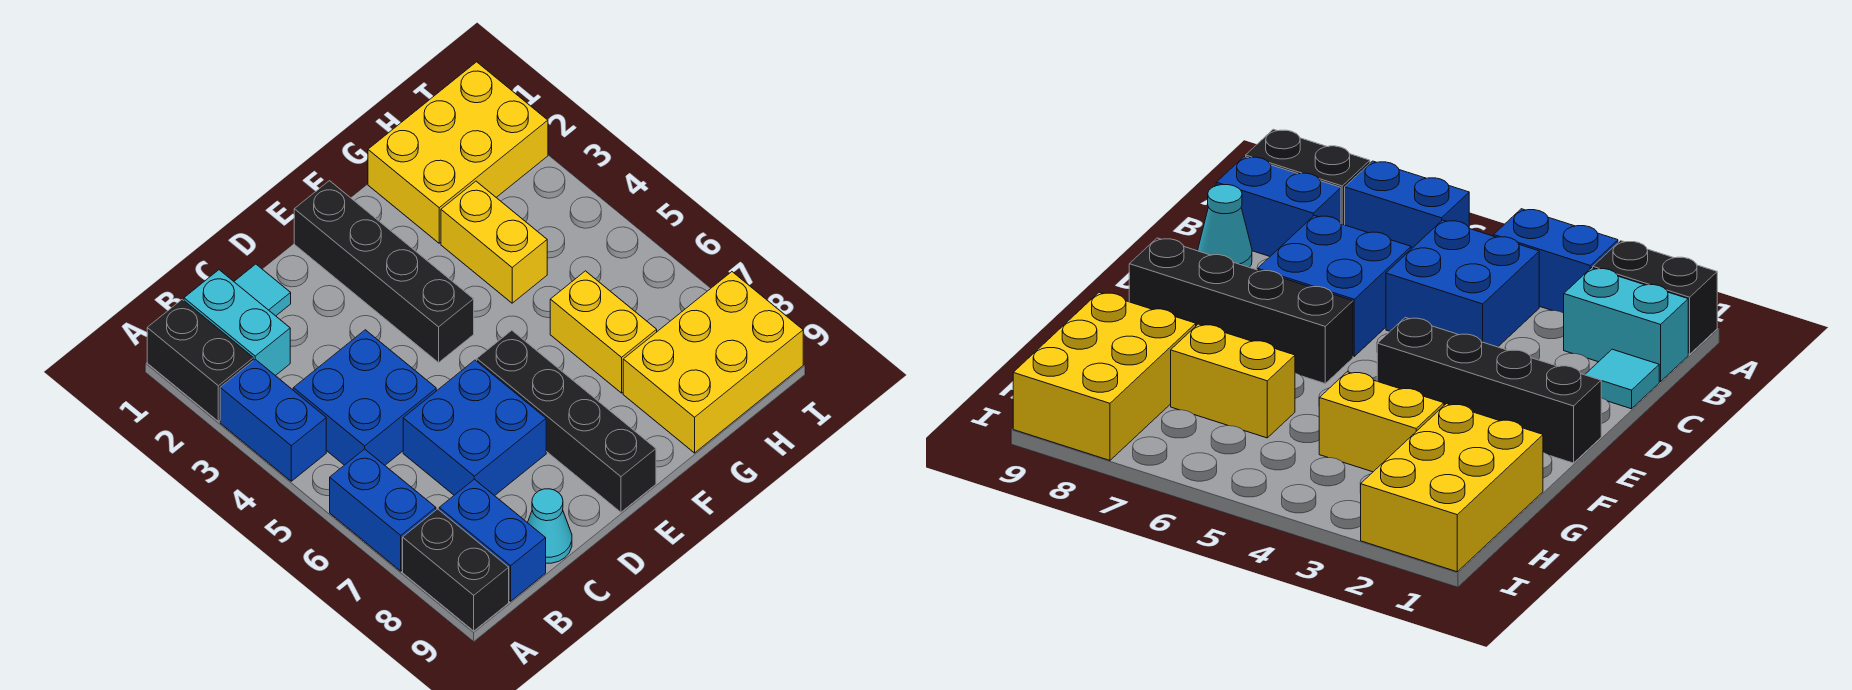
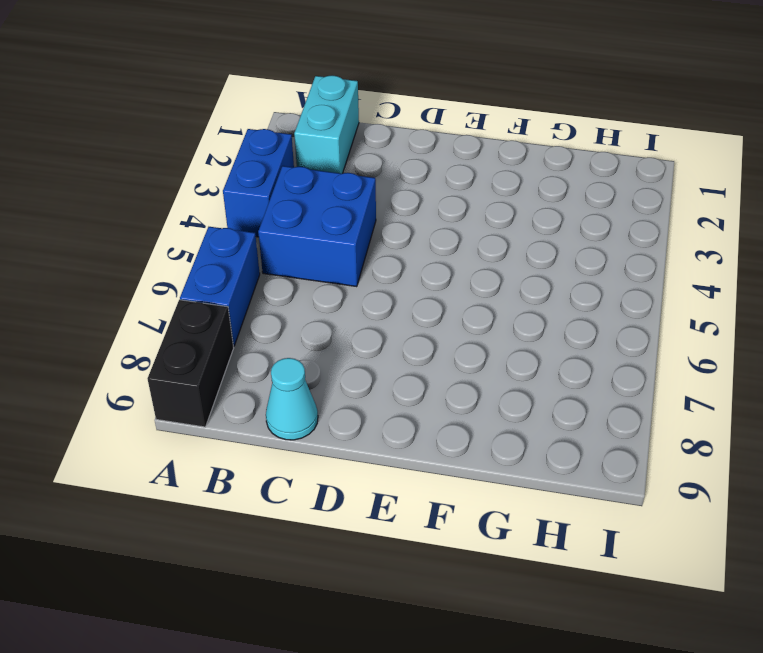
none -> black brick A1:A2 level 1
none -> blue brick B8:B9 level 1
none -> cyan tile C1 level 1

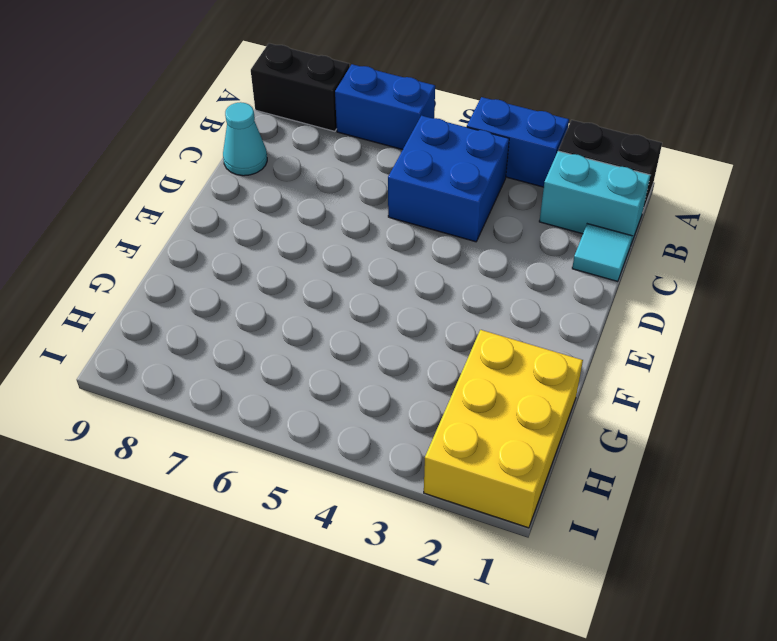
none -> blue brick B8:B9 level 1
none -> blue brick C6:D7 level 1
none -> black brick E1:E4 level 1

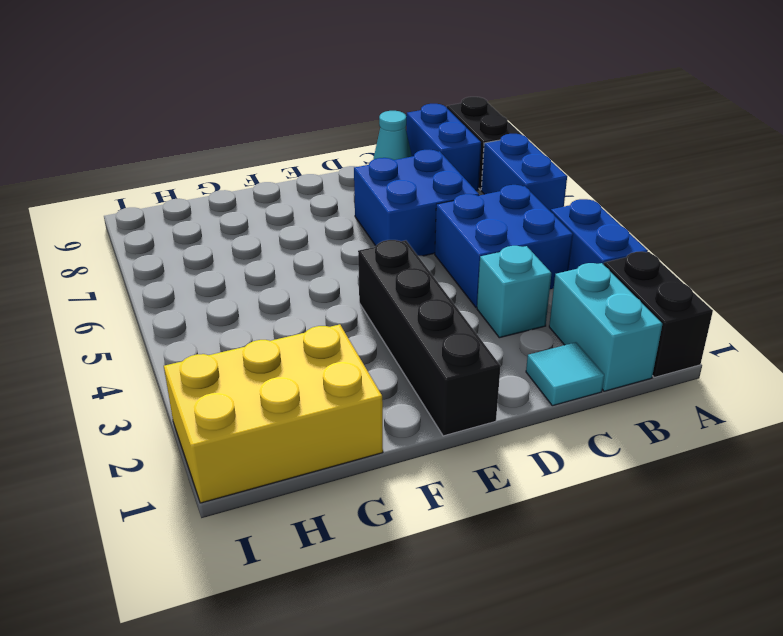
cyan brick C3 level 1 -> none
none -> black brick E6:E9 level 1
none -> yellow brick G3:G4 level 1
none -> yellow brick G6:G7 level 1

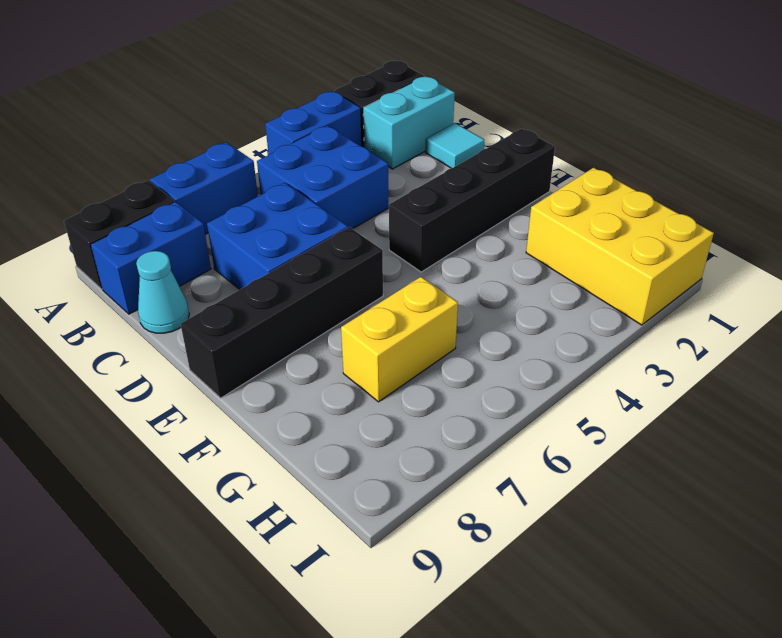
none -> yellow brick G3:G4 level 1
none -> yellow brick G8:I9 level 1

